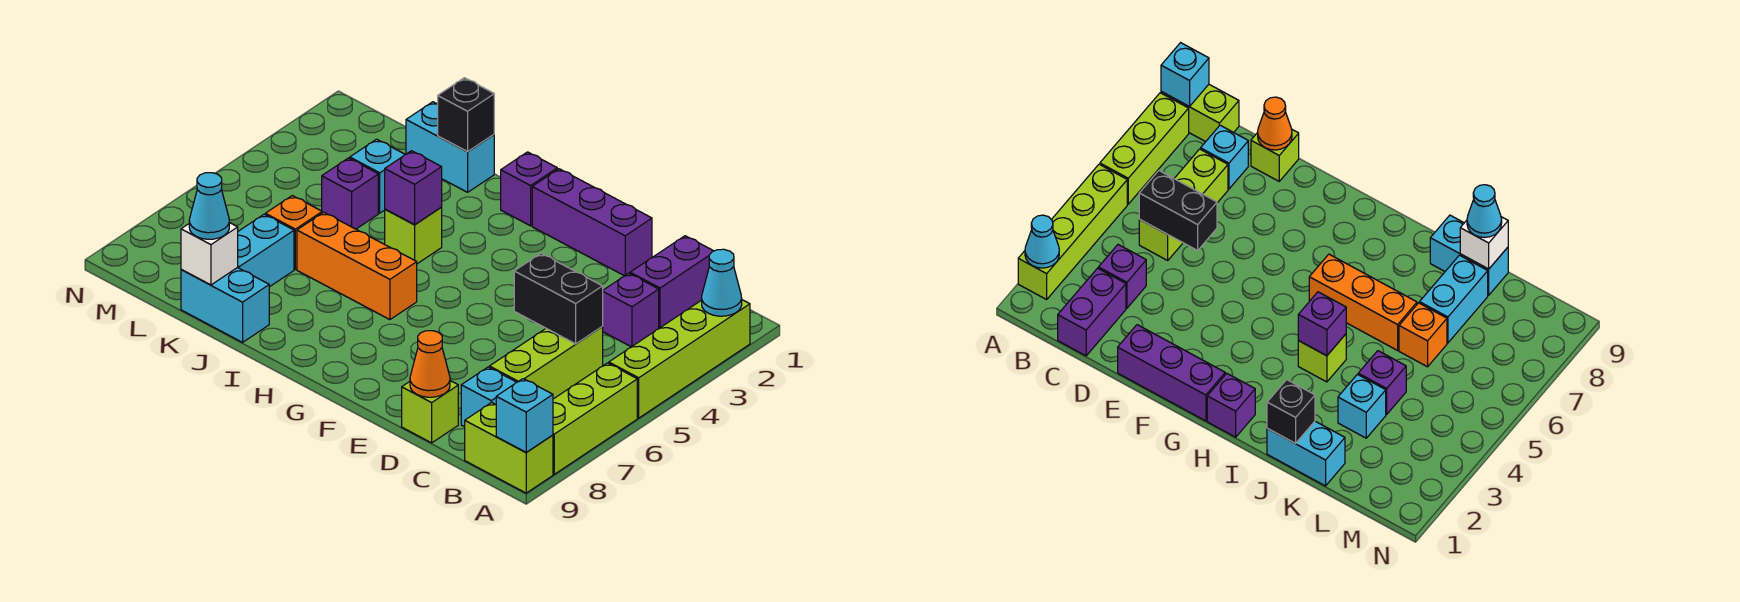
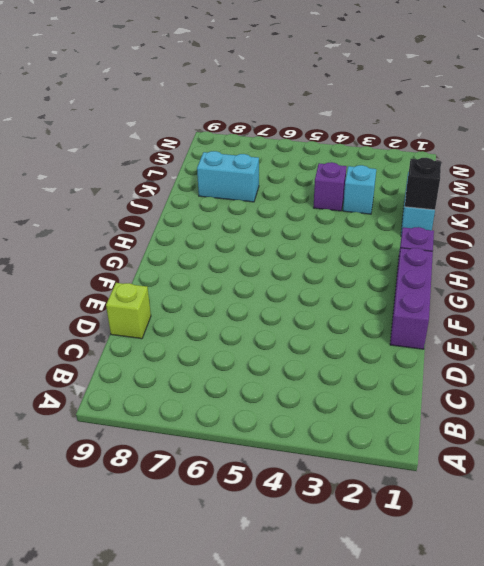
none -> lime brick A2:A5 level 1
none -> lime brick A6:A8 level 1
none -> lime brick A9:B9 level 1

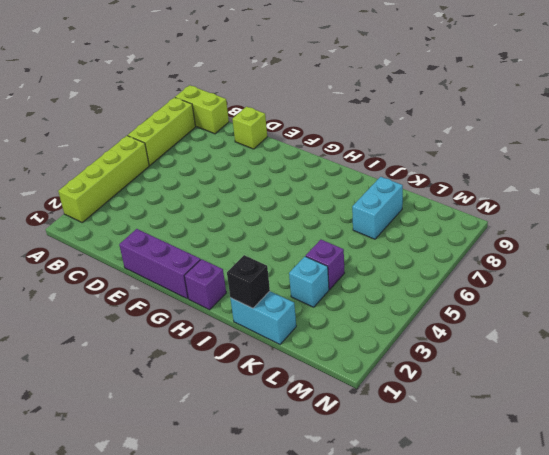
none -> purple brick C1:C2 level 1
none -> purple brick C3 level 1
none -> lime brick C5:C7 level 1

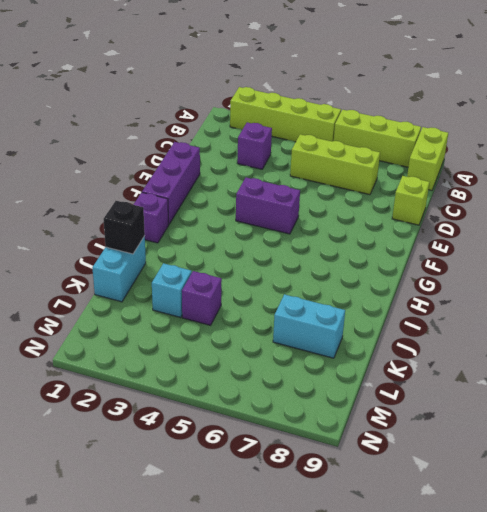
purple brick F4:F5 level 1 -> purple brick C1:C2 level 1
none -> cyan brick C8 level 1
none -> orange brick H6:J6 level 1
none -> lime brick I4 level 1

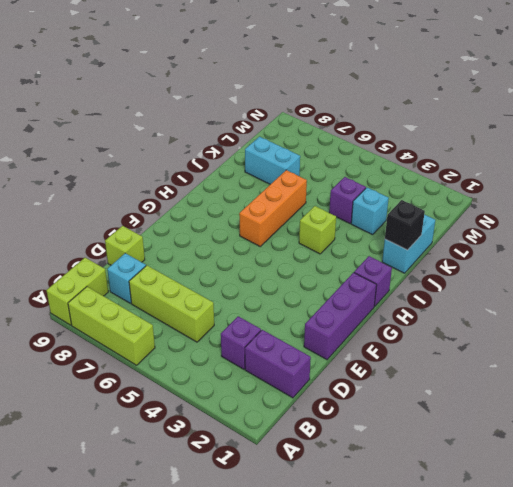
none -> lime brick A2:A5 level 1
none -> cyan brick J9:K9 level 1
none -> orange brick K6 level 1

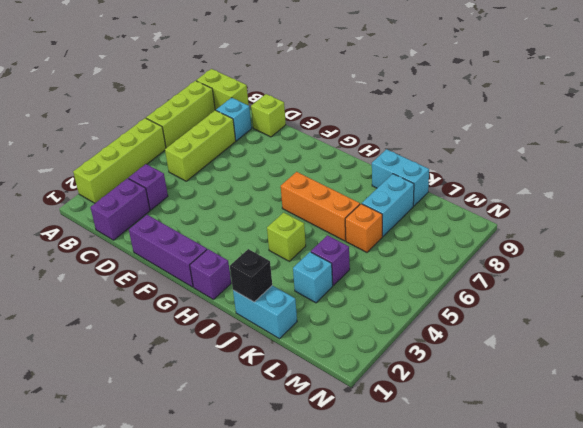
none -> cyan cone A2 level 2
none -> cyan brick A9 level 2
none -> black brick C5:D5 level 2

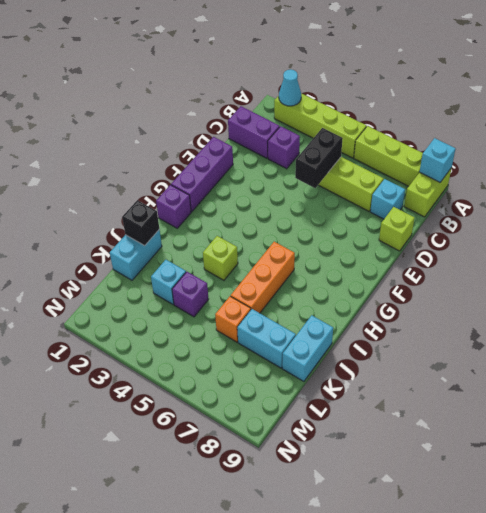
none -> orange cone D9 level 2
none -> purple brick I4 level 2
none -> white brick K9 level 2

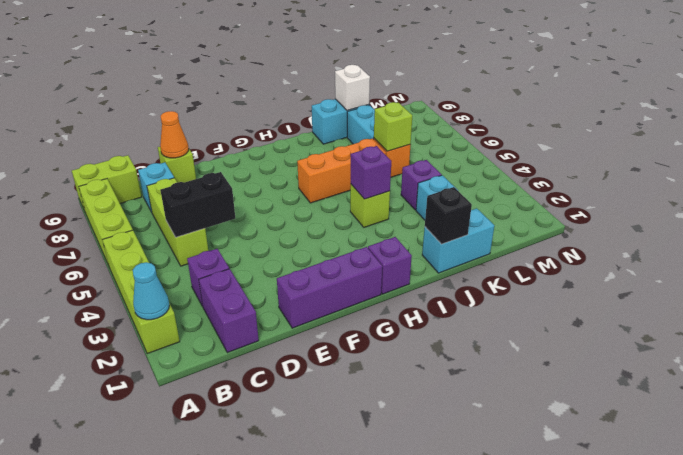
lime brick K6 level 2 -> none
none -> cyan brick A9 level 2
none -> cyan cone K9 level 3

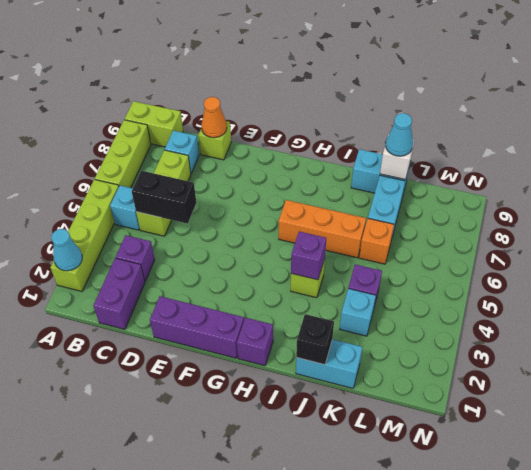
cyan brick B5 level 1 -> cyan brick A9 level 2

